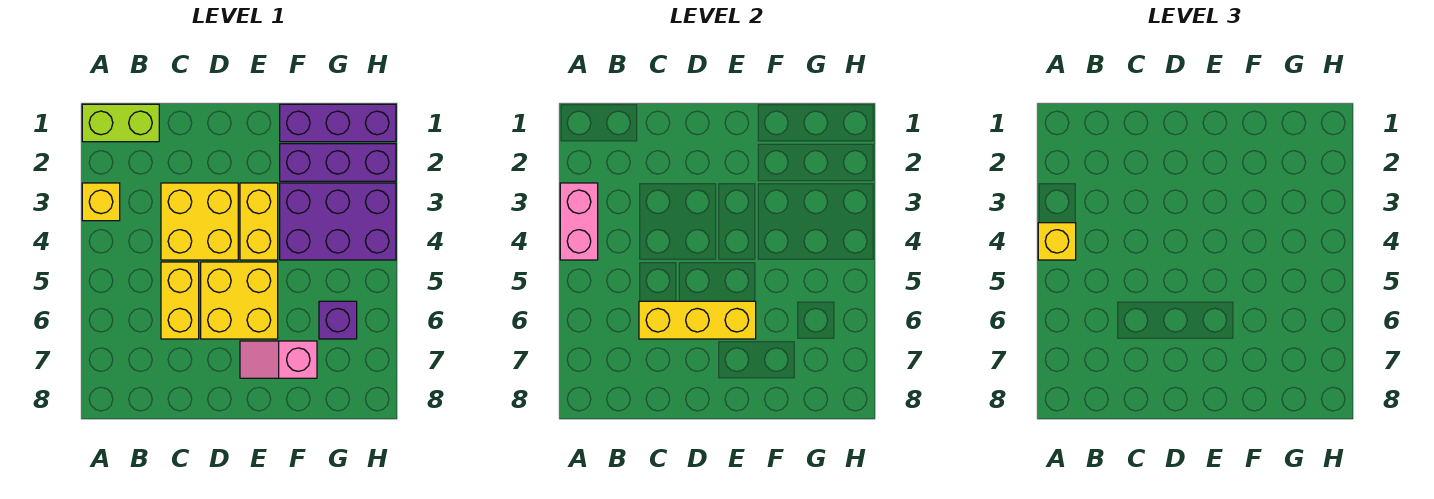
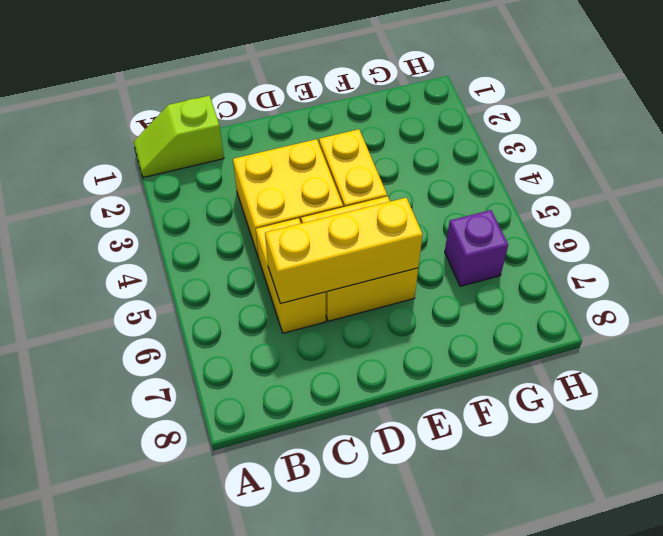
lime slope A1:B1 level 1 top B -> lime brick A1:B1 level 1
none -> yellow brick A3 level 1
none -> pink slope E7:F7 level 1 top F
none -> purple brick F1:H1 level 1

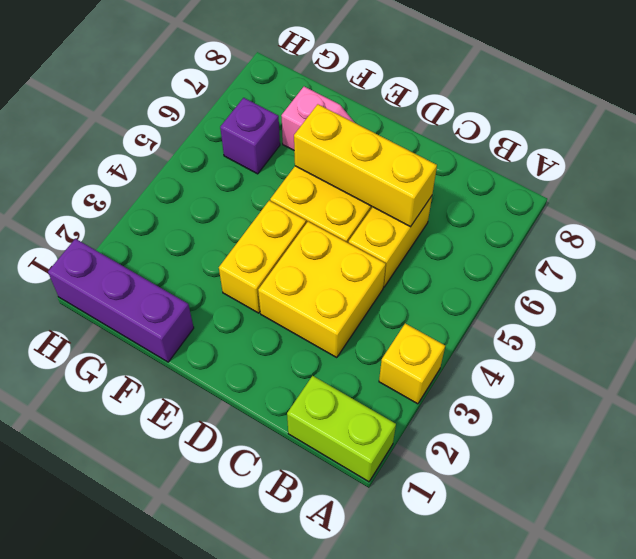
none -> purple brick F2:H2 level 1
none -> purple brick F3:H4 level 1
none -> pink brick A3:A4 level 2

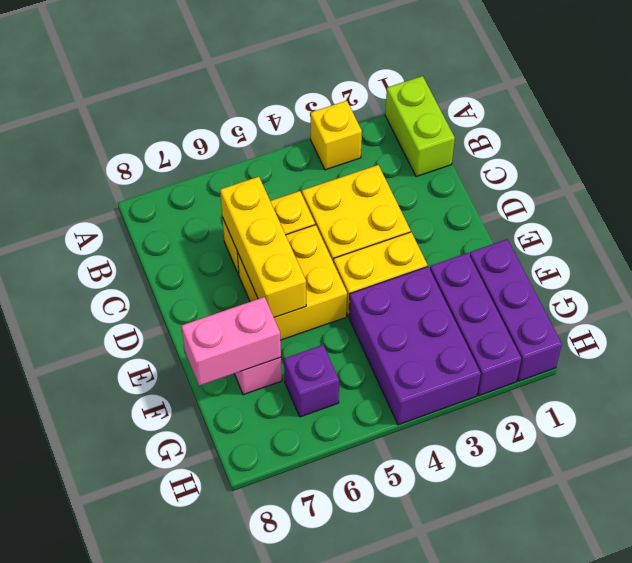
pink brick F7:F8 level 2 -> pink brick A3:A4 level 2
none -> yellow brick A4 level 3

